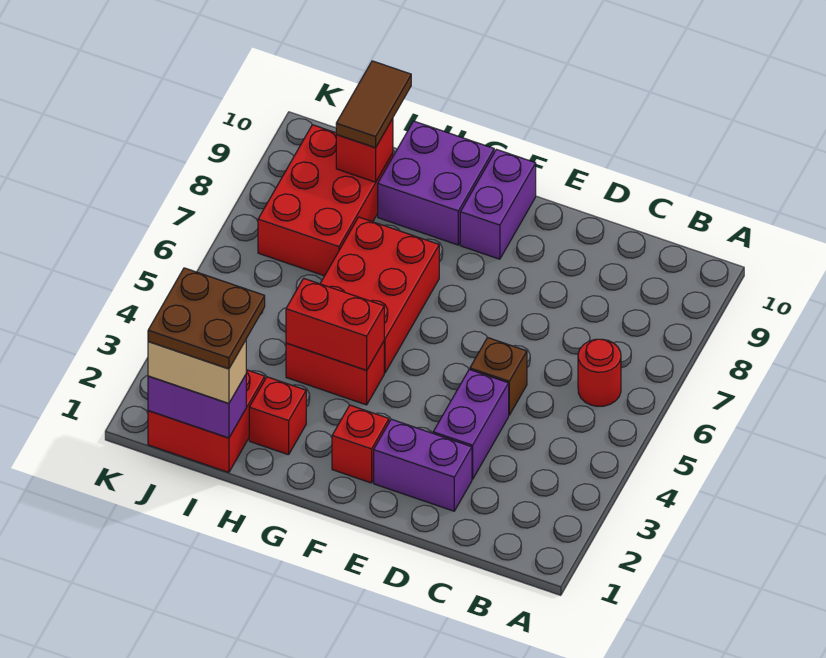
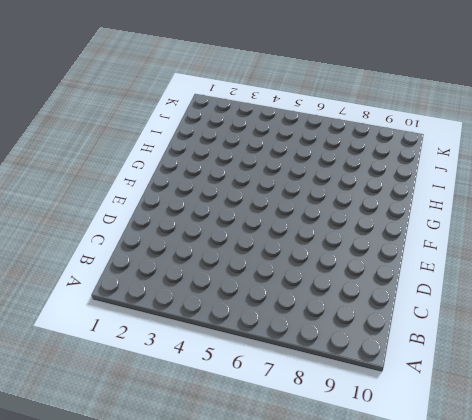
none -> red round brick B6 level 1
none -> purple brick D2:E2 level 1
none -> purple brick D3:D4 level 1

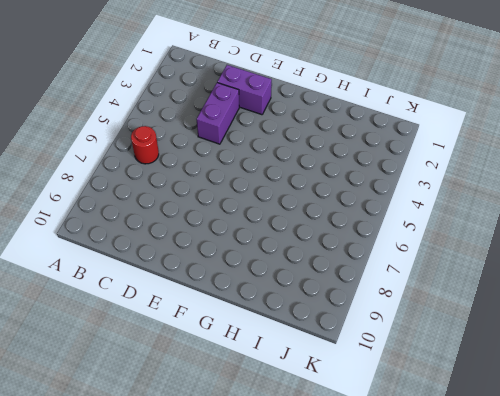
none -> brown brick D5 level 1
none -> red brick F2 level 1
none -> purple brick F9:F10 level 1

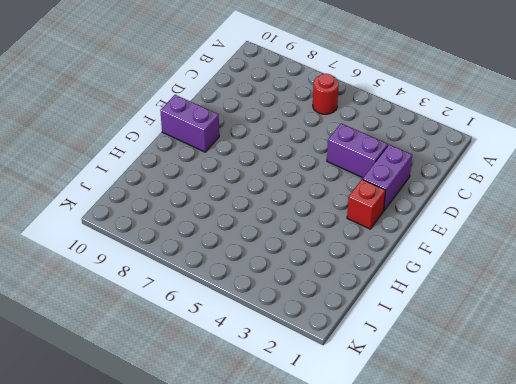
none -> brown brick D5 level 1
none -> red brick G4:H4 level 1
none -> red brick G5:H7 level 1

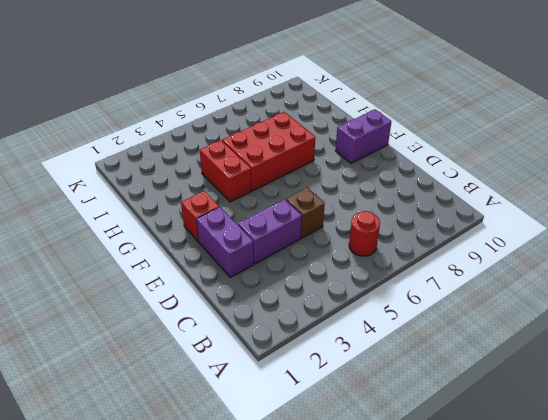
none -> purple brick G9:H10 level 1
none -> red brick H2 level 1
none -> red brick I1:J2 level 1

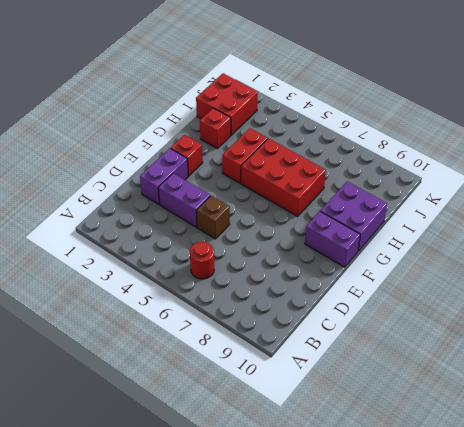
none -> red brick I7:J9 level 1
none -> red brick G4:H4 level 2
none -> purple brick I1:J1 level 2

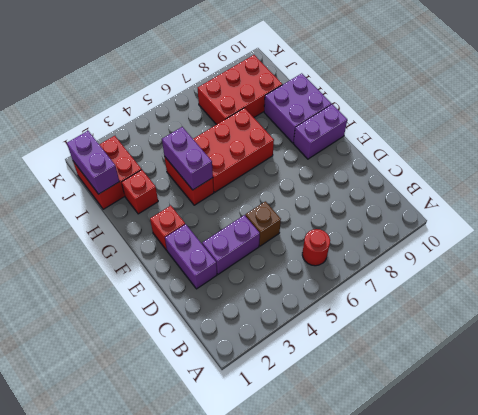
purple brick G4:H4 level 2 -> red brick G4:H4 level 2
none -> red brick I9 level 2
none -> tan brick I1:J1 level 3
none -> brown tile I9:I10 level 3

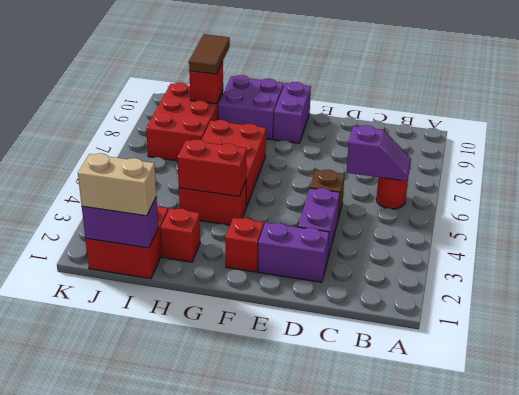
purple slope B6:C6 level 2 top C -> none
none -> brown plate I1:J2 level 4

